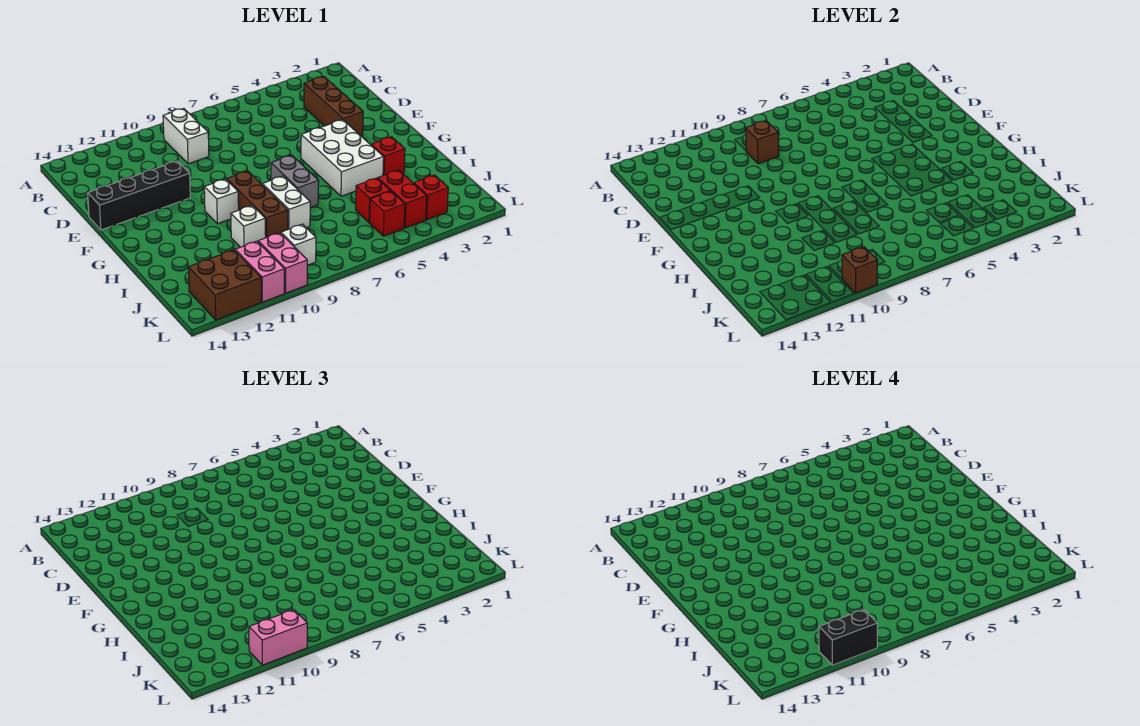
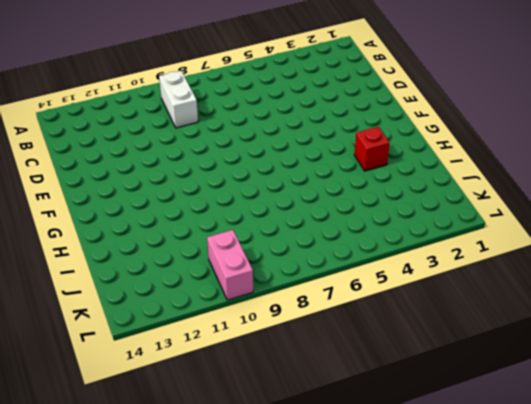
none -> brown brick C3:E3 level 1
none -> black brick E11:E14 level 1
none -> white brick F4:H5 level 1

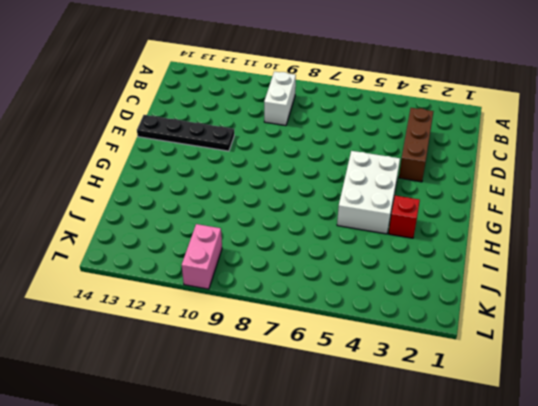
black plate E11:E14 level 1 -> black brick E11:E14 level 1
none -> grey brick G7:H7 level 1
none -> brown brick G9:I9 level 1
none -> white brick G10 level 1

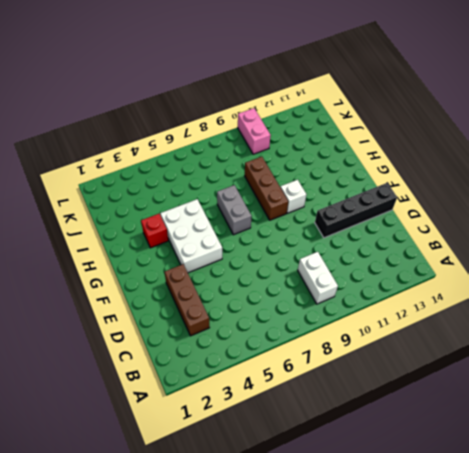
none -> white brick H8:I8 level 1
none -> white brick I10 level 1
none -> red brick J4:K4 level 1

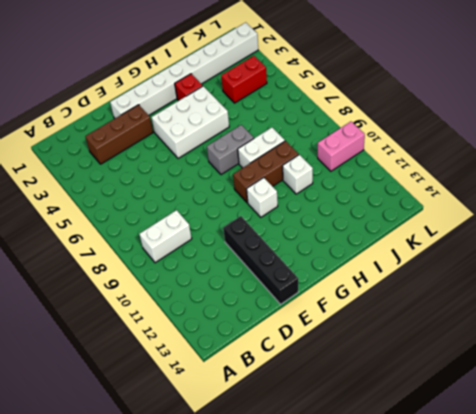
white brick E2:L2 level 1 -> none
none -> red brick J5 level 1
none -> red brick K3 level 1
none -> red brick K5 level 1

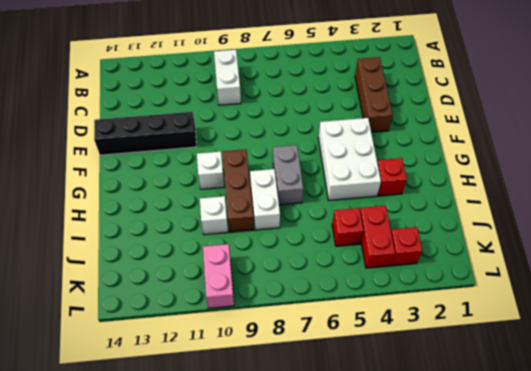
none -> red brick K5 level 1
none -> white brick K9 level 1
none -> pink brick K11:L11 level 1

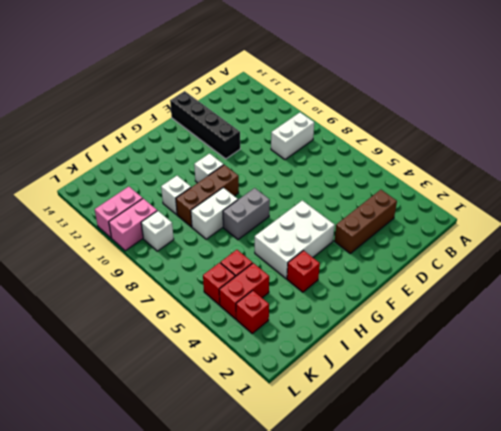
none -> brown brick K12:L13 level 1
none -> brown brick C9 level 2
none -> brown brick L10 level 2

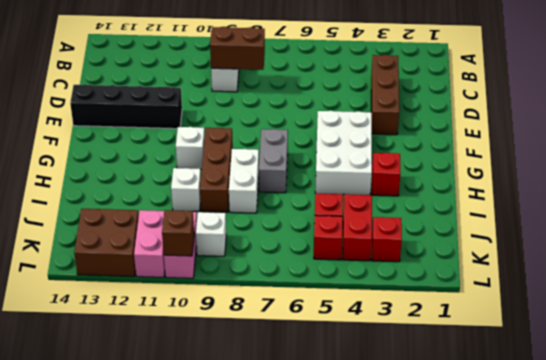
brown brick C8:C9 level 2 -> brown brick C9 level 2
none -> pink brick L10:L11 level 3
none -> black brick L10:L11 level 4

